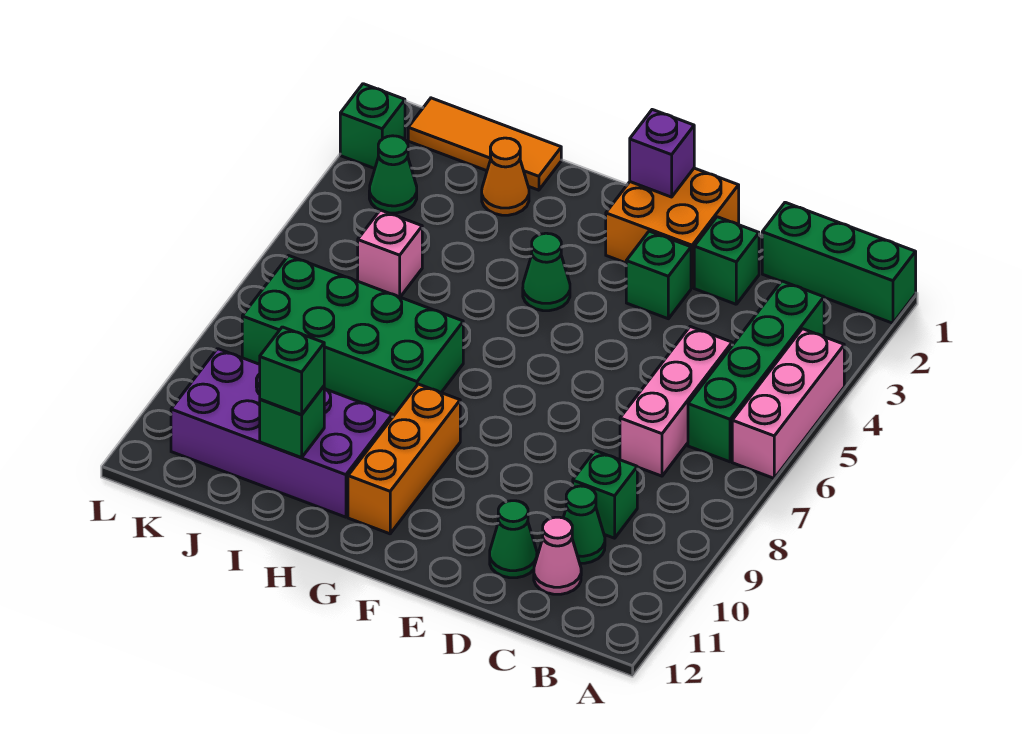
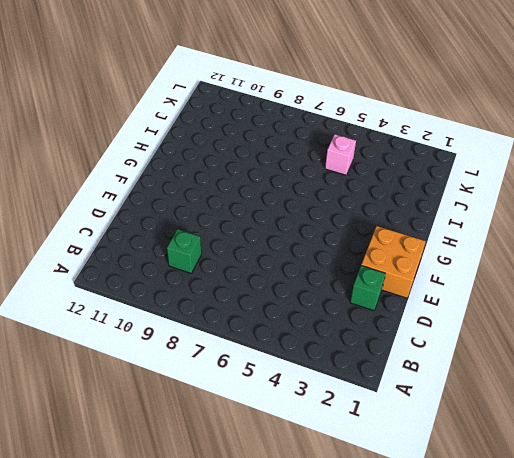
none -> green brick A1:C1 level 1
none -> pink brick A4:A6 level 1
none -> green brick B3:B6 level 1

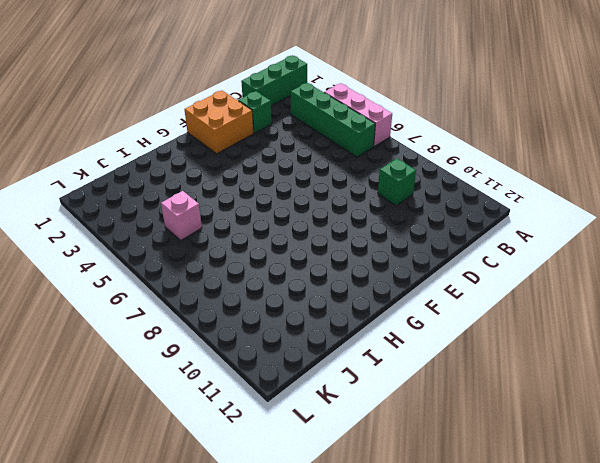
none -> pink brick C5:C7 level 1
none -> green cone C10 level 1
none -> pink cone C11 level 1

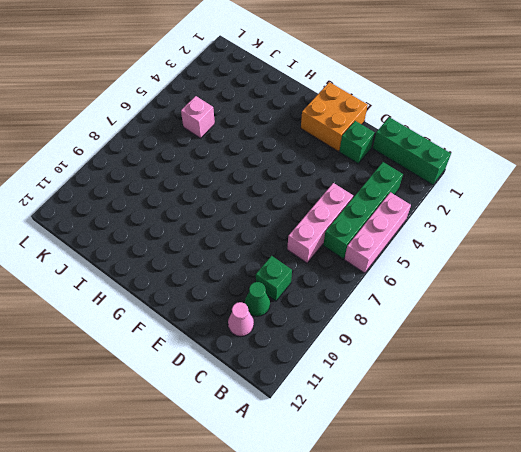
none -> green cone D11 level 1
none -> green brick E3 level 1
none -> green cone G4 level 1

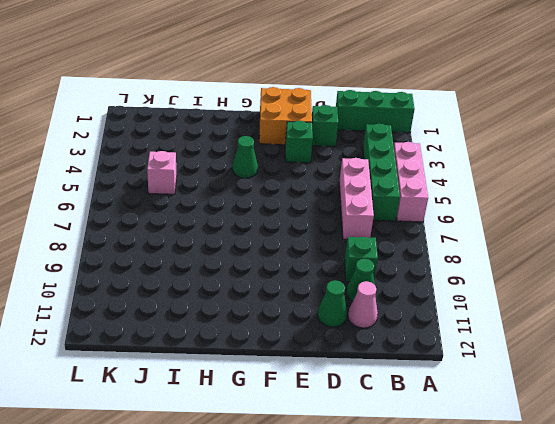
none -> orange brick G9:G11 level 1
none -> green brick H7:K8 level 1
none -> purple brick H10:K11 level 1

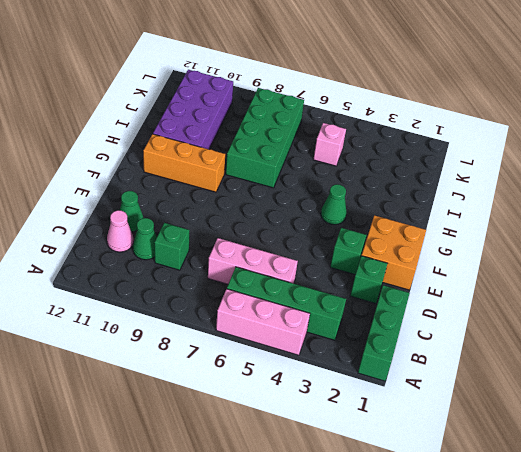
none -> orange tile I1:K1 level 1
none -> orange cone I2 level 1
none -> green cone K3 level 1

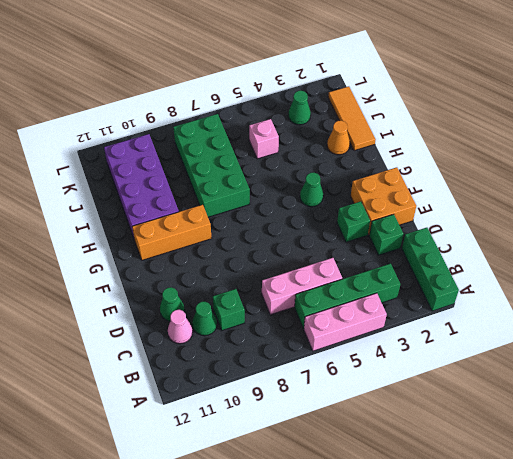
none -> green brick L2 level 1
none -> purple brick F1 level 2
none -> green brick I11 level 2

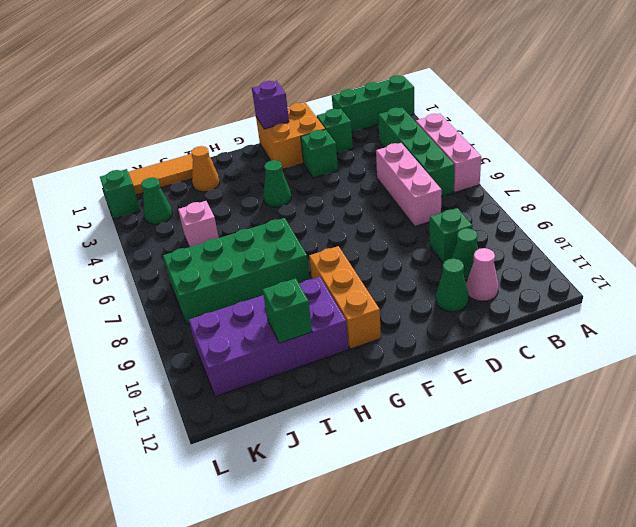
none -> green brick I11 level 3

